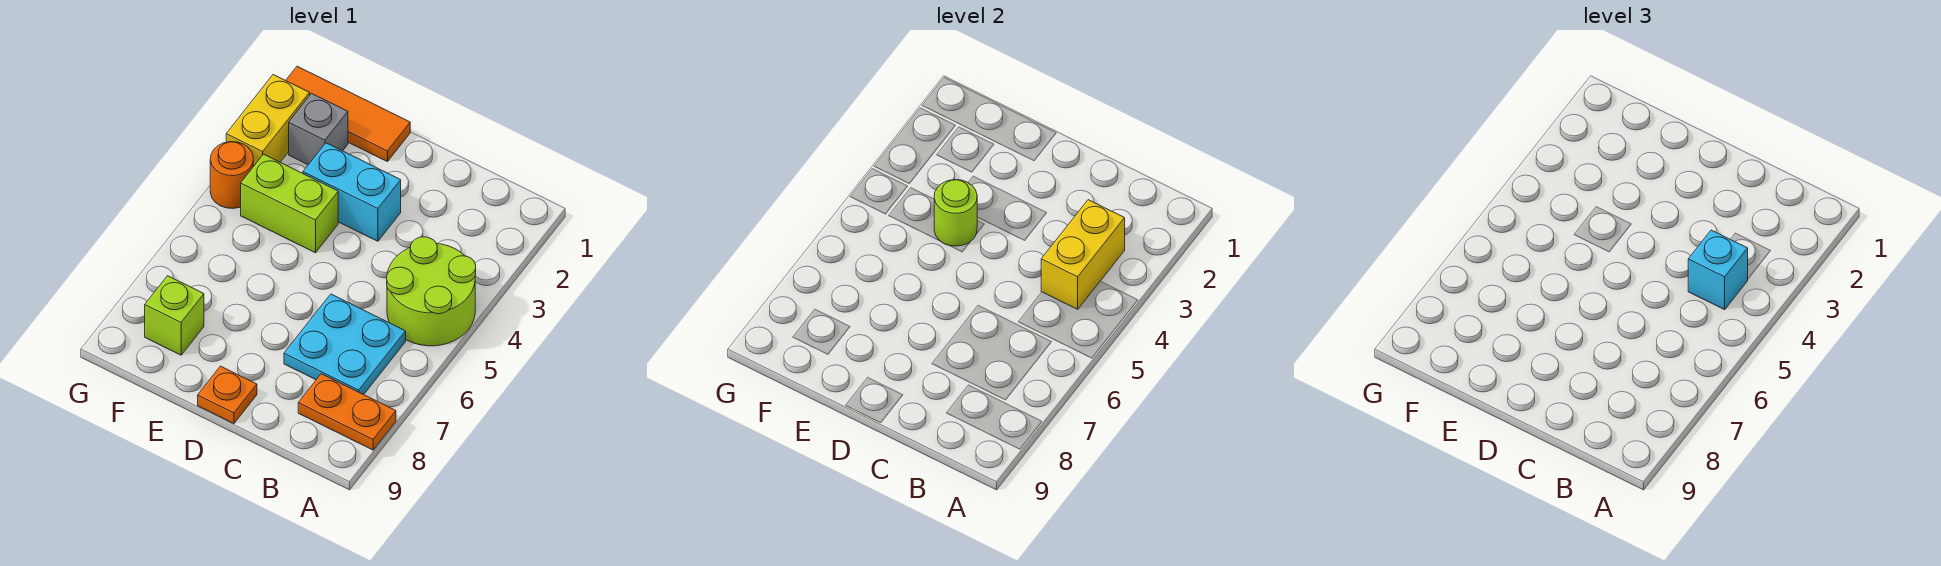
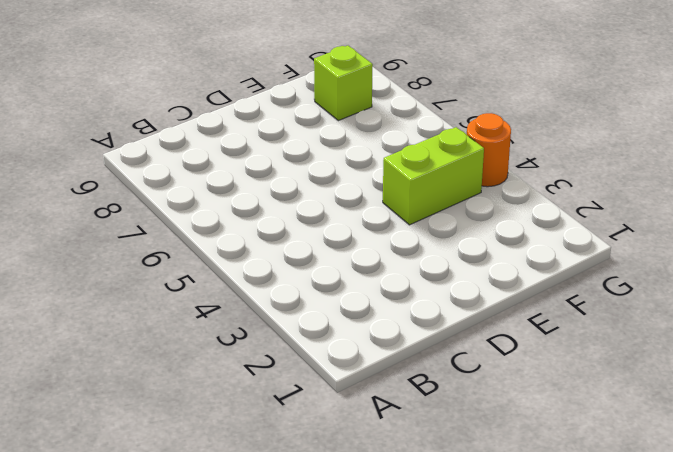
none -> lime round brick A4:B5 level 1
none -> orange plate A8:B8 level 1
none -> cyan plate B6:C7 level 1

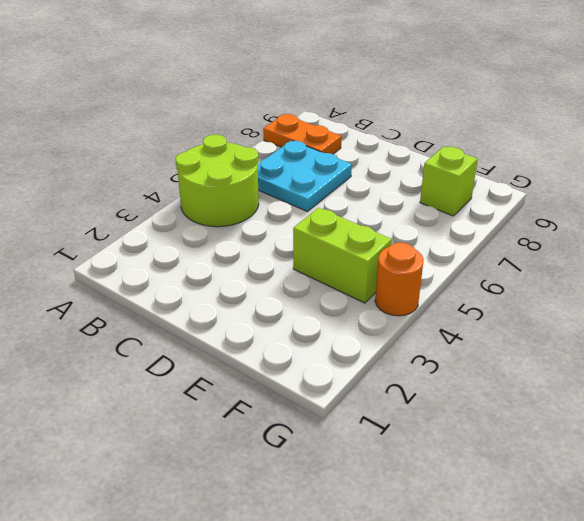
none -> cyan brick D3:E3 level 1
none -> orange plate D9 level 1
none -> orange tile E1:G1 level 1

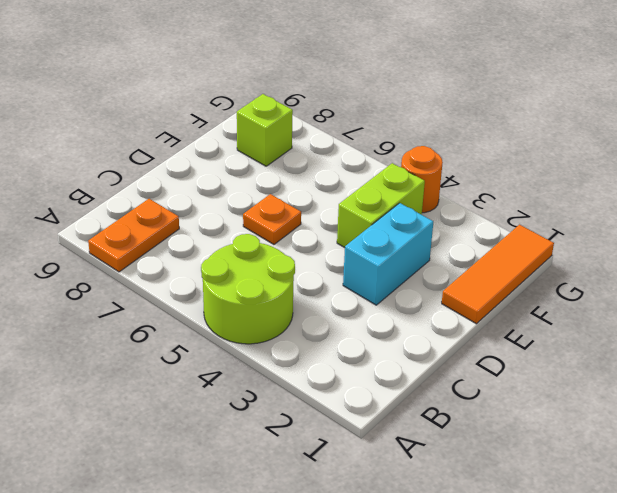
orange plate D6 level 1 -> orange plate D9 level 1
none -> cyan plate B6:C7 level 1
none -> grey brick F2 level 1
none -> yellow brick G2:G3 level 1

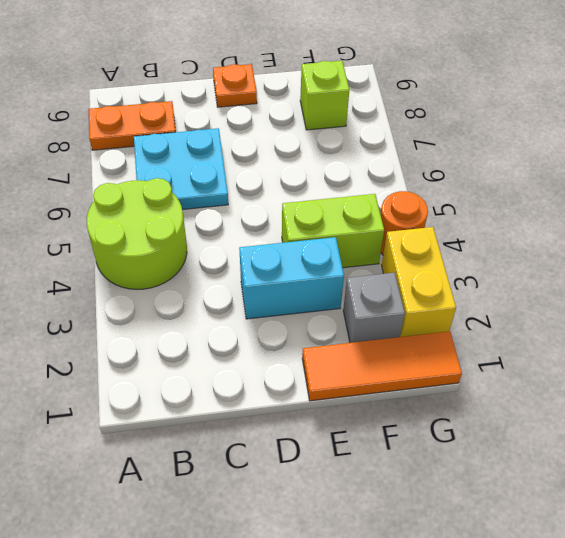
none -> yellow brick B3:B4 level 2
none -> lime round brick E4 level 2
none -> cyan brick B4 level 3

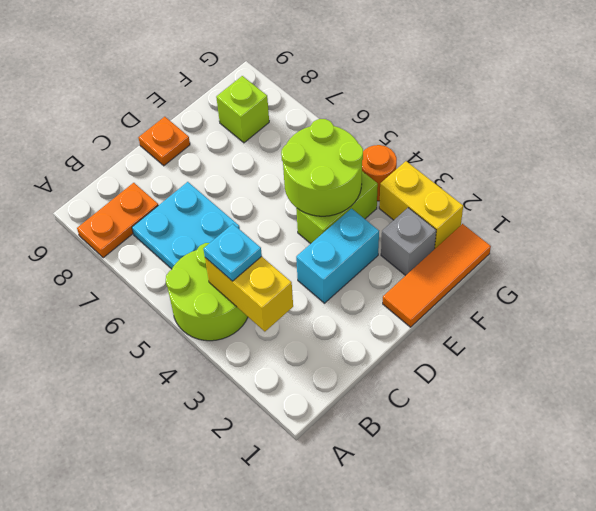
cyan plate B4 level 3 -> cyan brick B4 level 3
lime round brick E4:F5 level 2 -> lime round brick E4 level 2

